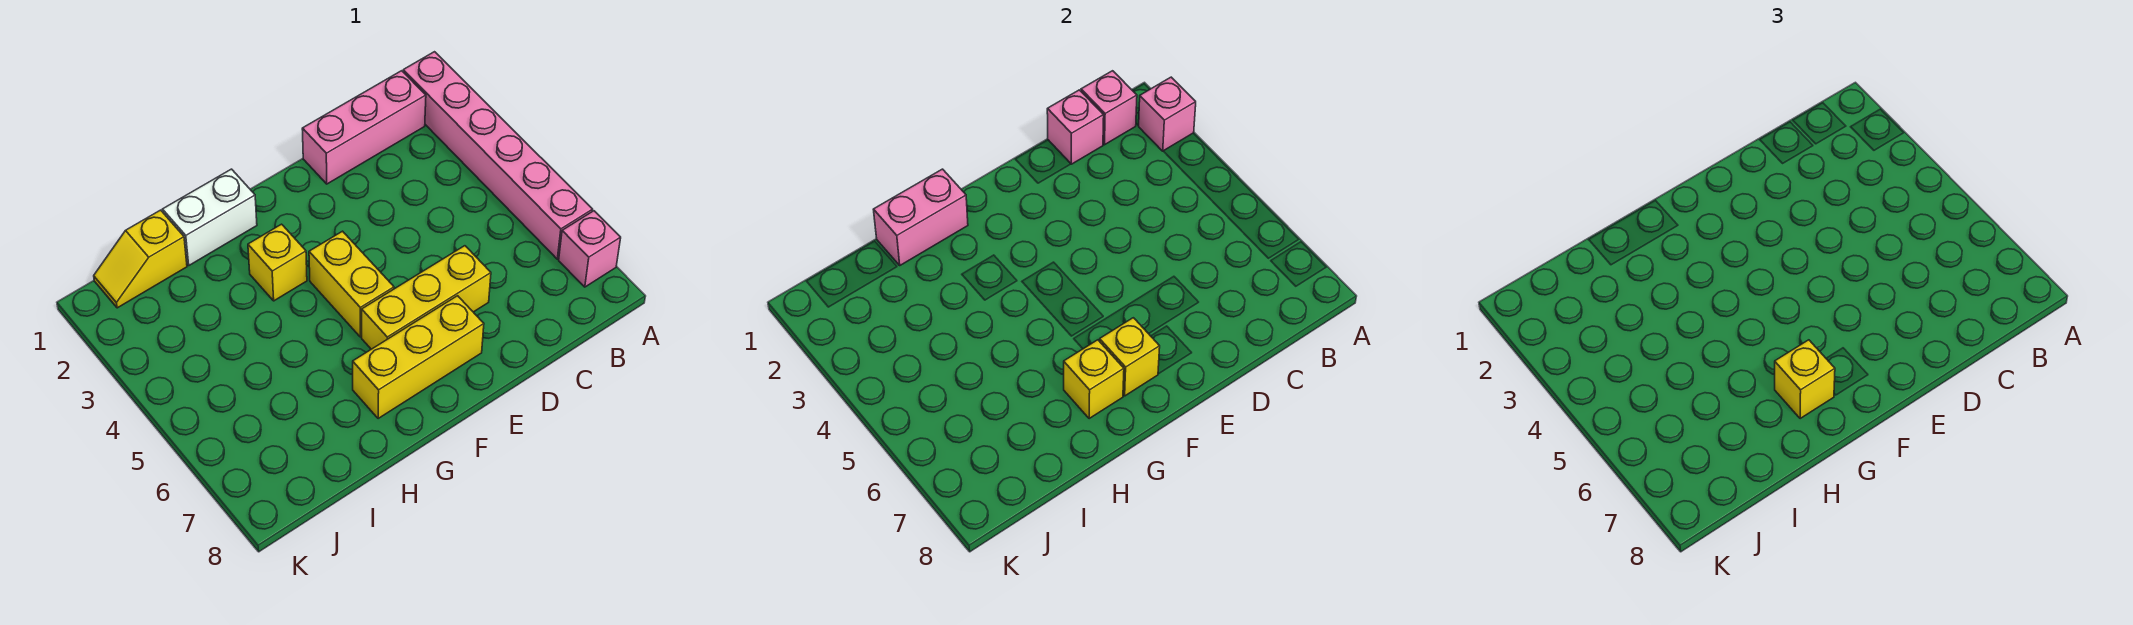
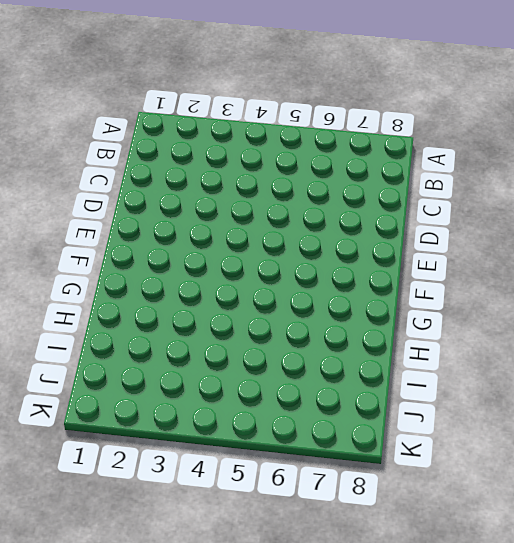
none -> pink brick A1:A6 level 1
none -> pink brick A7 level 1
none -> pink brick B1:D1 level 1

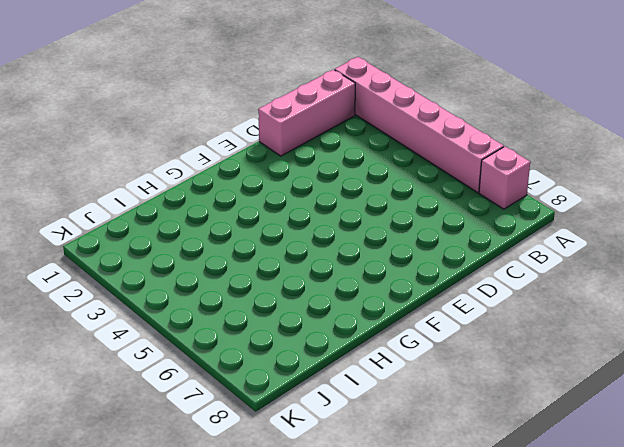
none -> yellow brick D6:F6 level 1
none -> yellow brick E7:G7 level 1
none -> yellow brick F4:F5 level 1

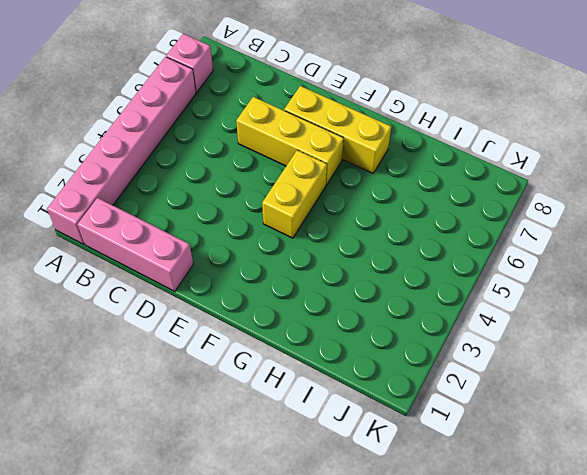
none -> white brick G1:H1 level 1
none -> yellow brick G3 level 1
none -> yellow slope I1:J1 level 1 top I

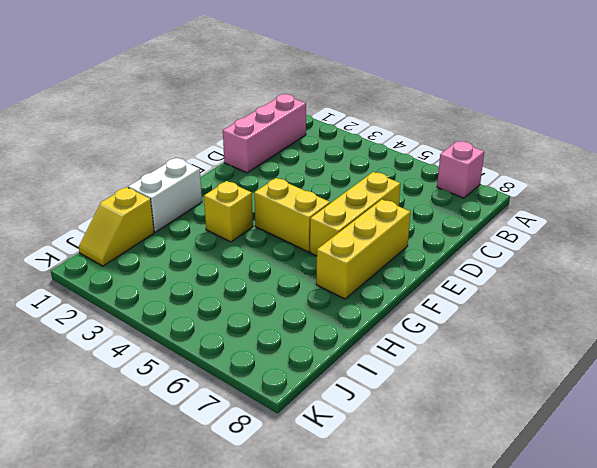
none -> pink brick A1:A6 level 1
none -> pink brick A2 level 2
none -> pink brick B1 level 2

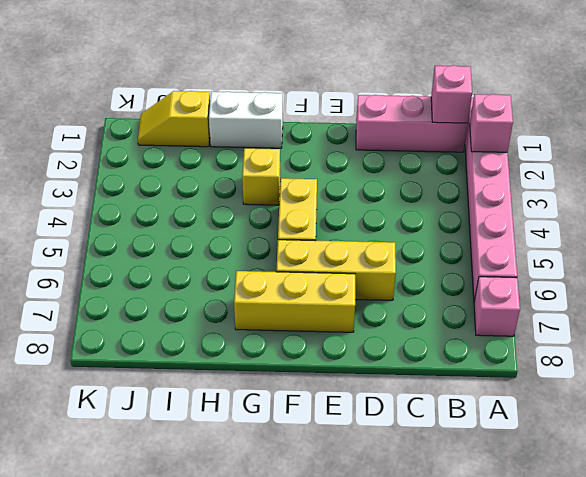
none -> pink brick C1 level 2
none -> yellow brick F7 level 2
none -> pink brick G1:H1 level 2

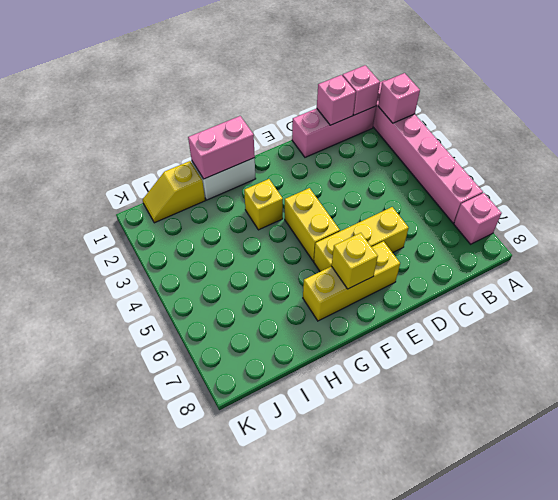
none -> yellow brick G7 level 2
none -> yellow brick G7 level 3

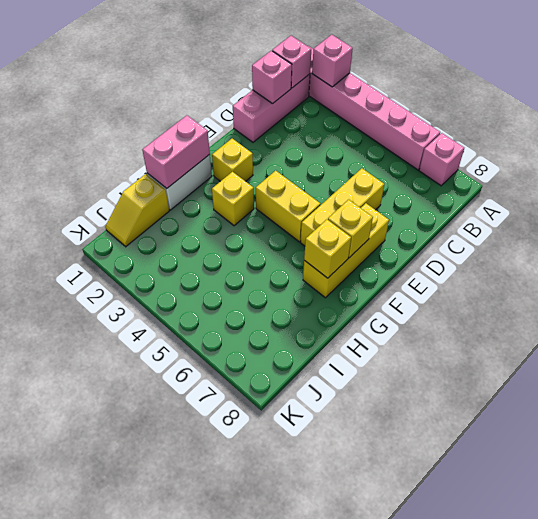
yellow brick F2 level 1 -> yellow brick G7 level 3

